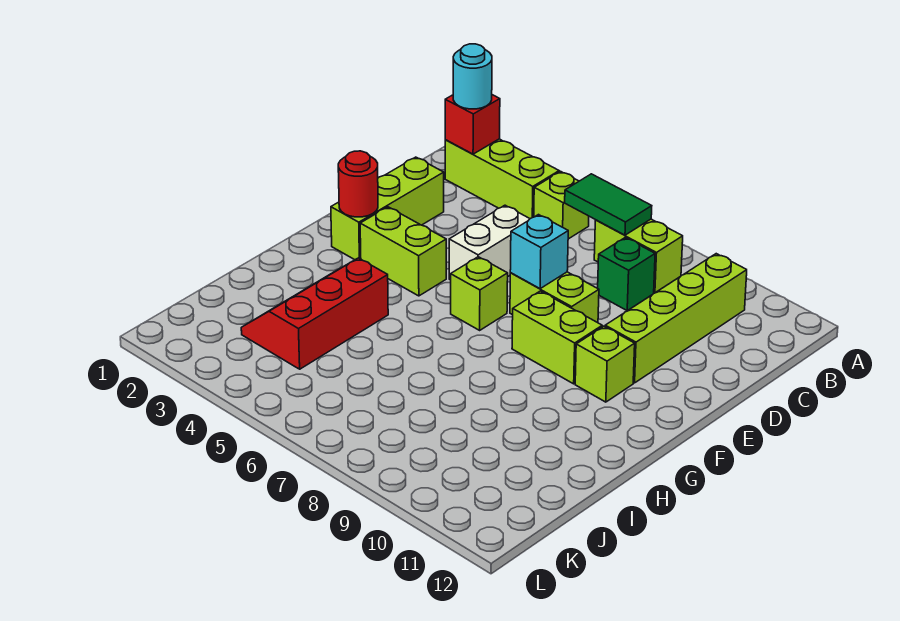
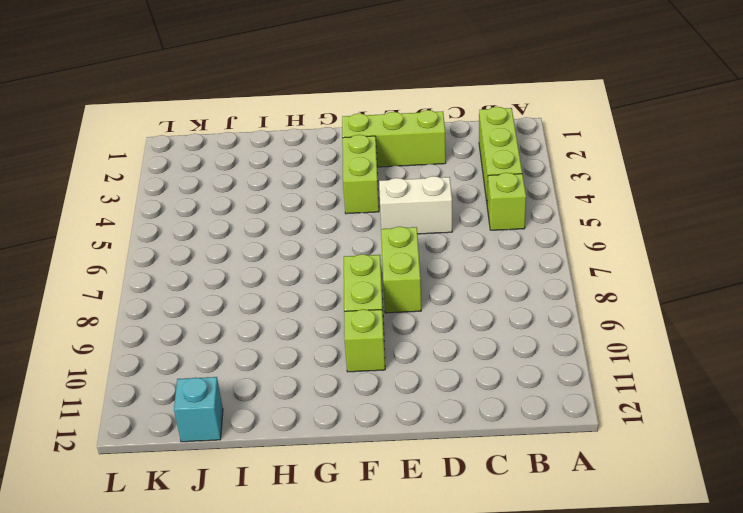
cyan brick J12 level 1 -> cyan brick E7 level 2
none -> lime brick B7:B8 level 1
none -> lime brick B10:E10 level 1
none -> green brick C8 level 1

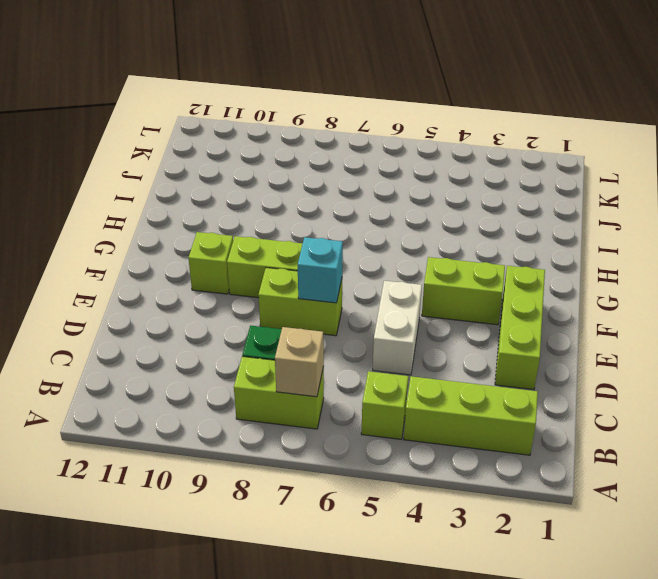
tan brick B7 level 2 -> green tile B6:B7 level 2
none -> lime brick B10:E10 level 1
none -> lime brick F6 level 1
none -> red slope H3:J4 level 1 top 4

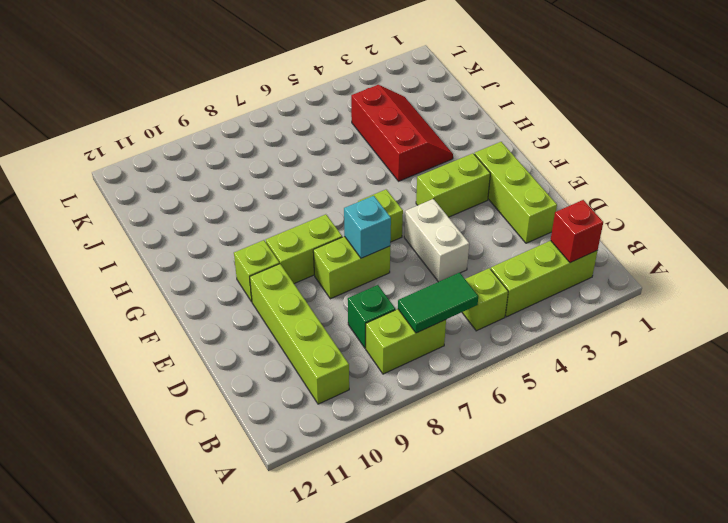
none -> red round brick F2 level 2
none -> cyan round brick B2 level 3

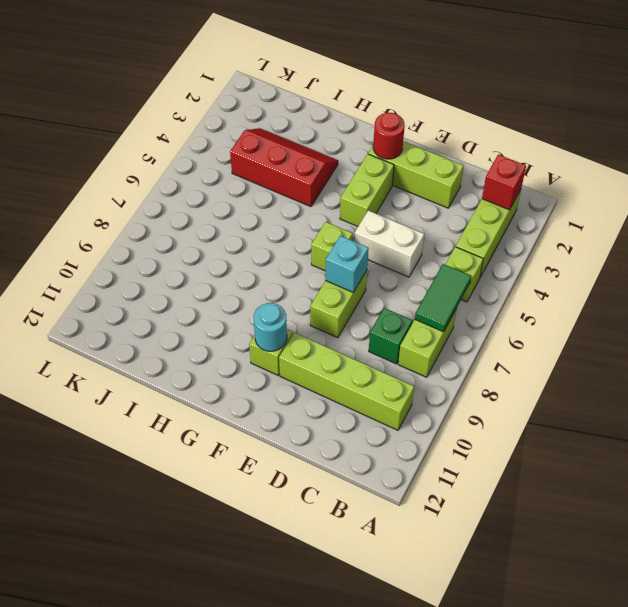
cyan round brick F10 level 2 -> cyan round brick B2 level 3
none -> lime brick F8:F9 level 1

